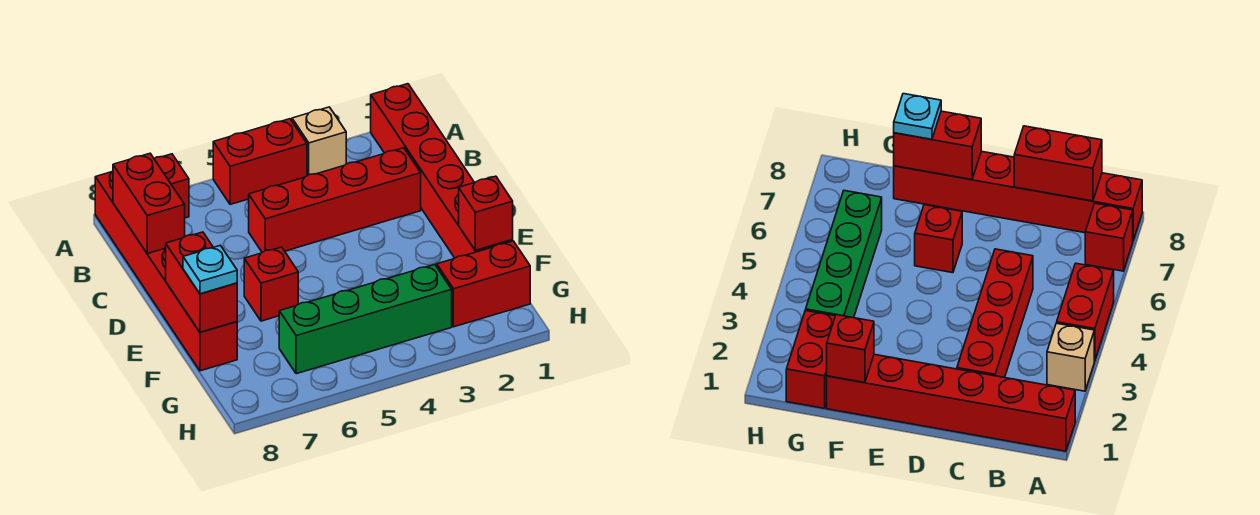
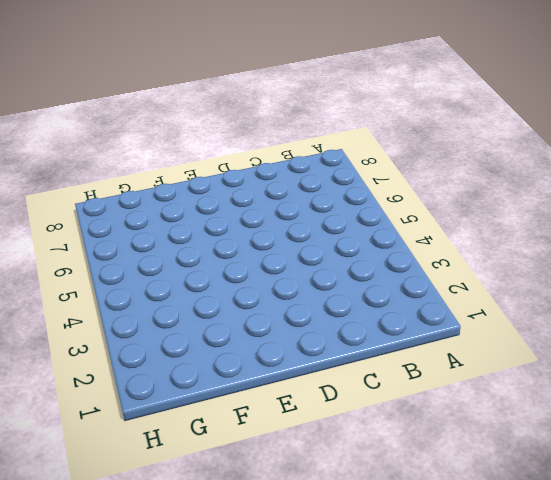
none -> red brick A1:F1 level 1
none -> tan brick A3 level 1
none -> red brick A4:A5 level 1

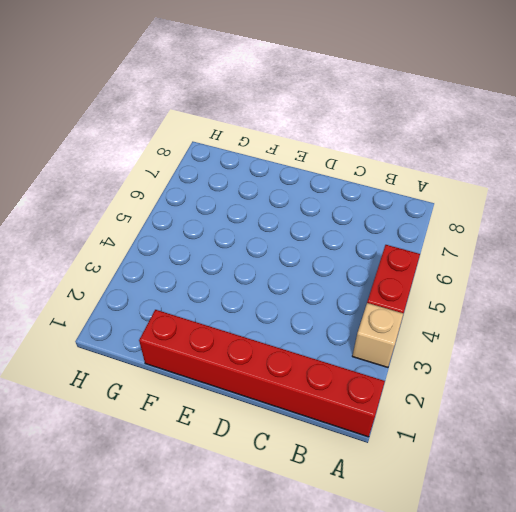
none -> red brick A7 level 1
none -> red brick A8:F8 level 1
none -> red brick C2:C5 level 1

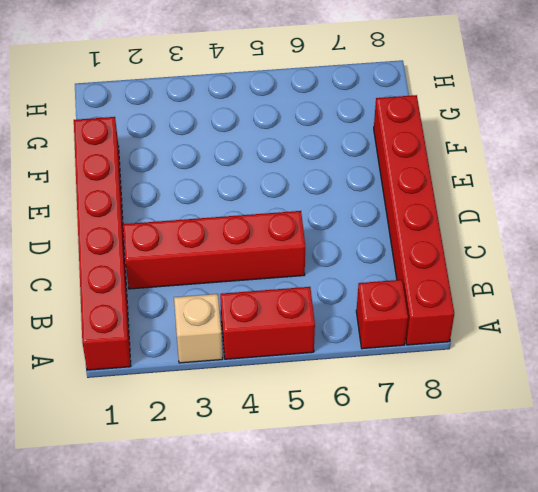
none -> red brick E6 level 1
none -> red brick G1:G2 level 1
none -> green brick G3:G6 level 1

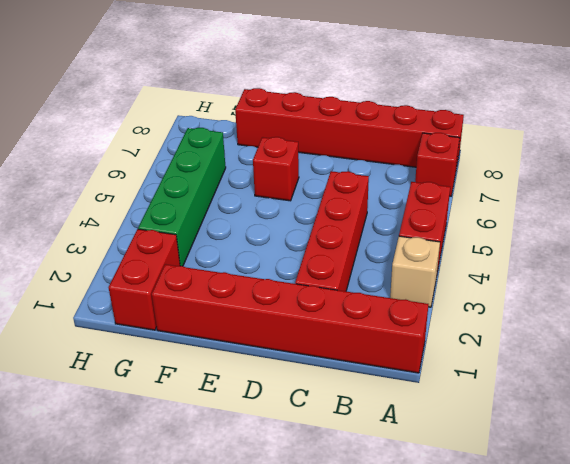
none -> red brick B8:C8 level 2
none -> red brick E8:F8 level 2
none -> red brick F1 level 2

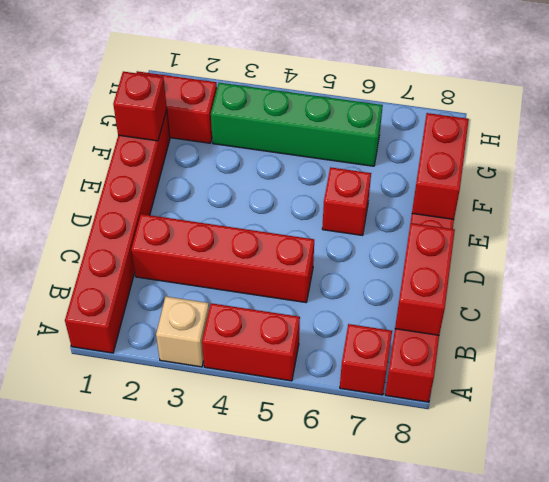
none -> cyan plate F8 level 3

